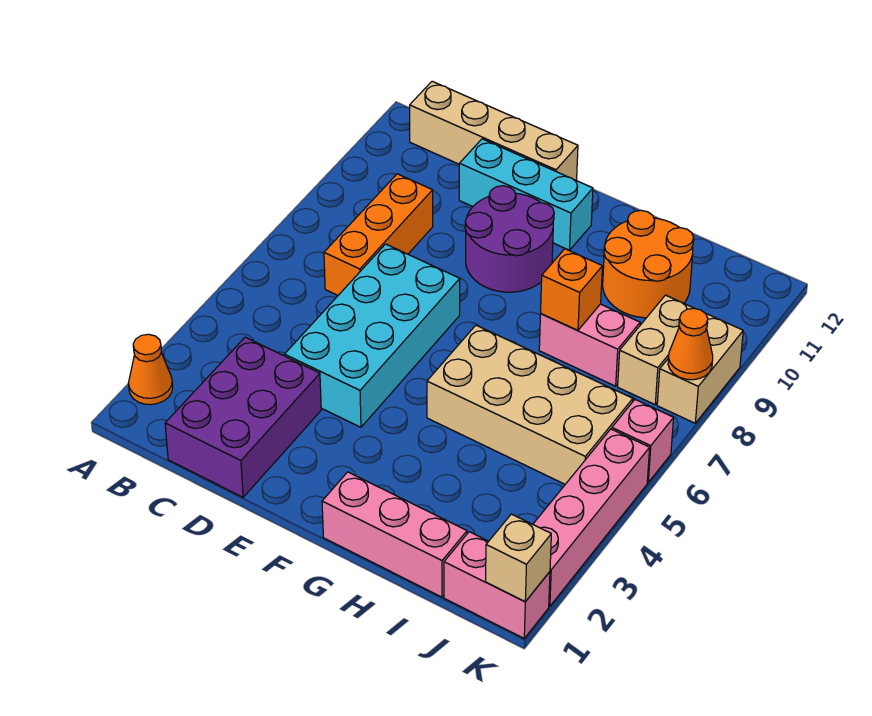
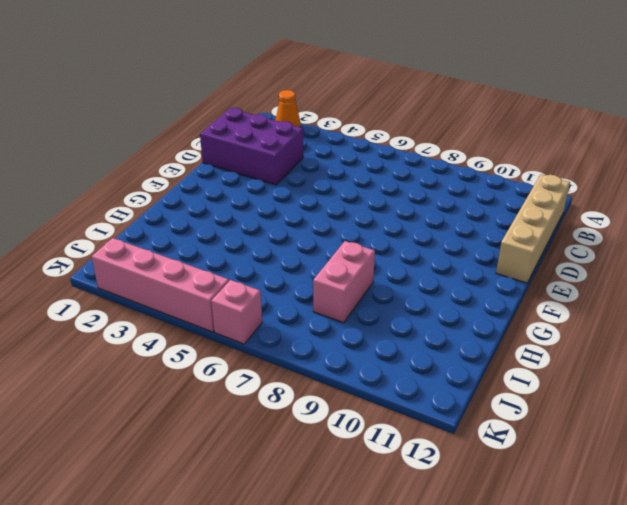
none -> orange brick C7:C9 level 1
none -> cyan brick D4:E7 level 1
none -> cyan brick D11:F11 level 1

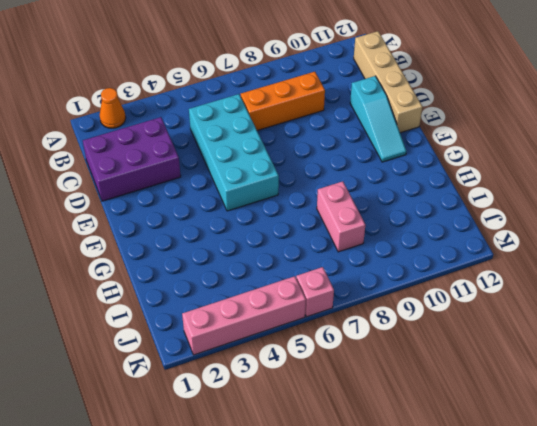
cyan brick C5:F6 level 1 -> cyan brick D4:E7 level 1
cyan slope D11:F11 level 1 top D -> cyan brick D11:F11 level 1
none -> purple round brick E9:F10 level 1
none -> pink brick G1:I1 level 1
none -> tan brick G5:J6 level 1

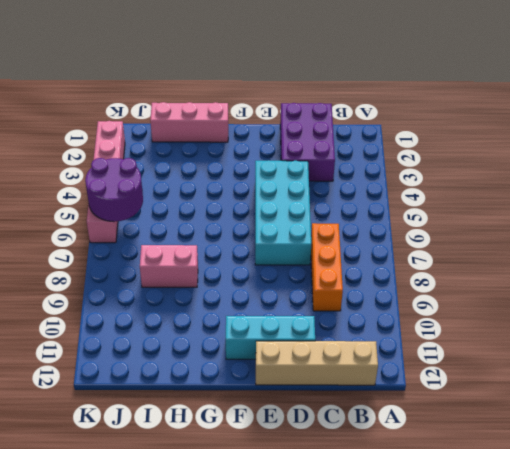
purple round brick J5:K6 level 2 -> purple round brick E9:F10 level 1
none -> orange cone A2 level 1
none -> tan brick G5:J6 level 1
none -> orange round brick H10:I11 level 1

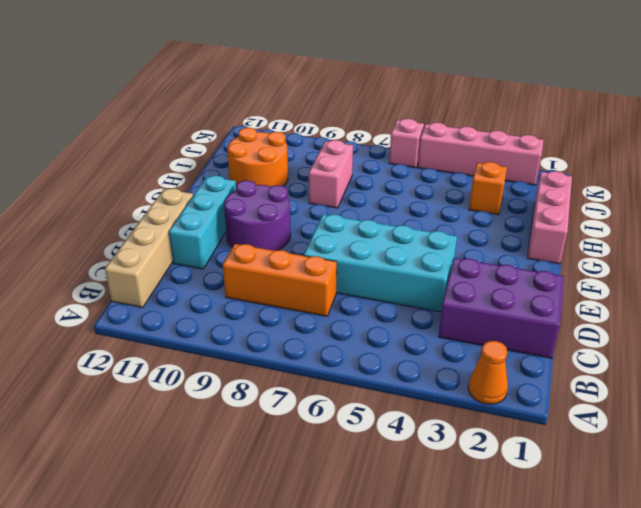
orange brick I3 level 1 -> orange brick H8 level 2
none -> tan brick G5:J6 level 1
none -> pink brick J1:K1 level 1
none -> tan brick J8:J9 level 1

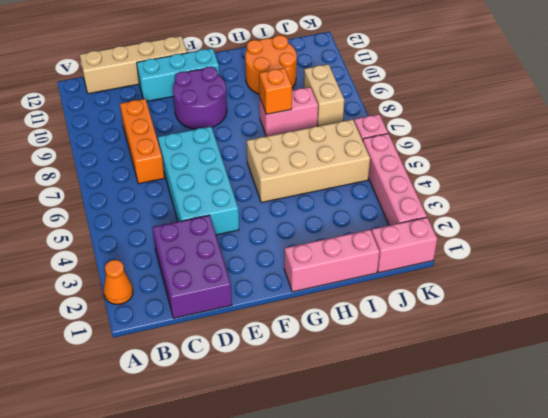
none -> tan brick K8:K9 level 1
none -> tan brick K1 level 2
none -> orange cone K8 level 2

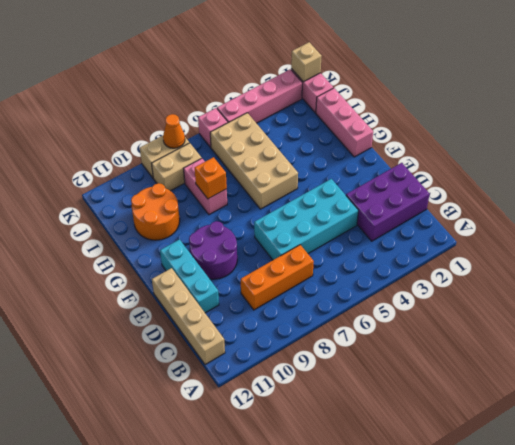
none -> orange cone A2 level 1

